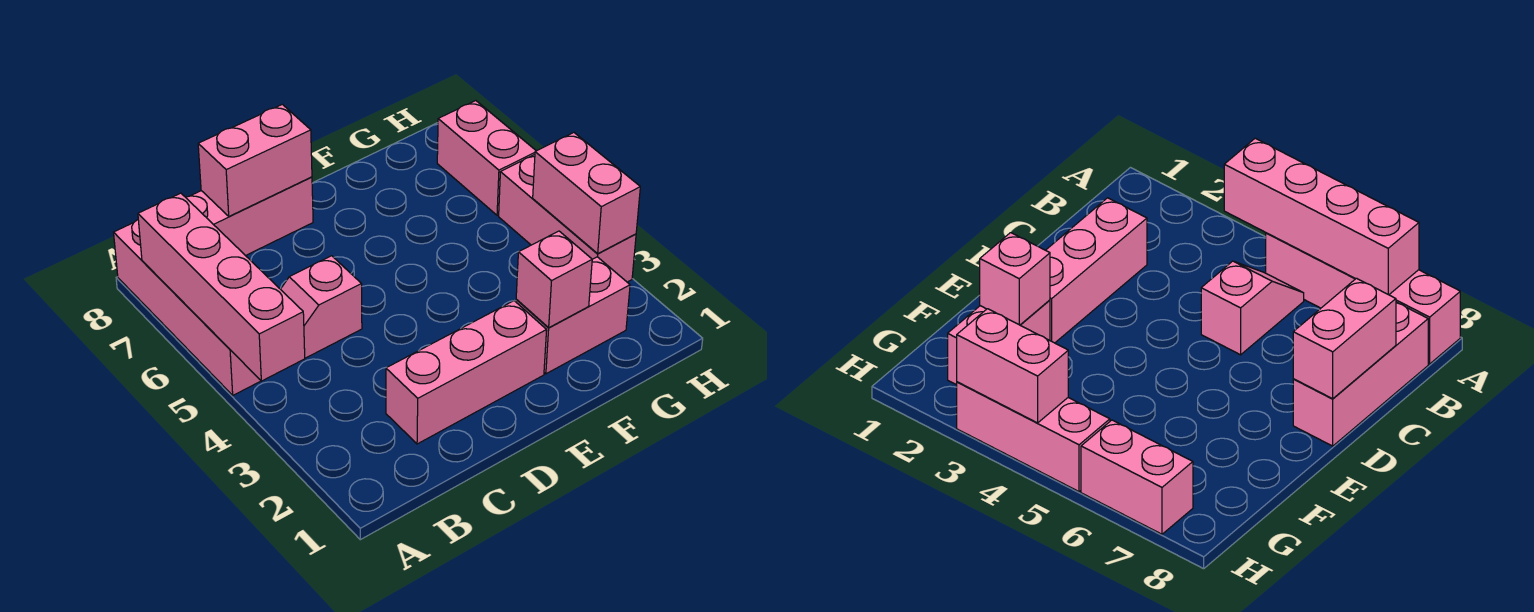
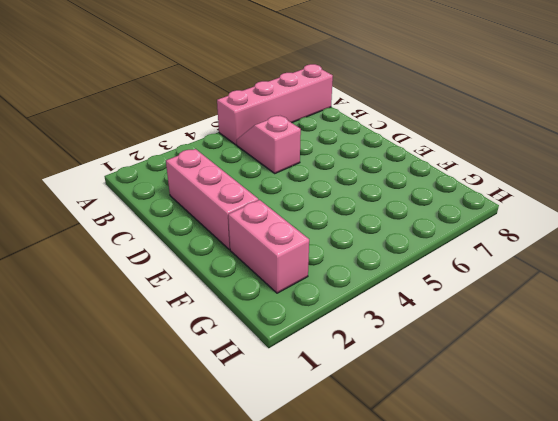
none -> pink brick B8:D8 level 1
none -> pink brick H3:H5 level 1

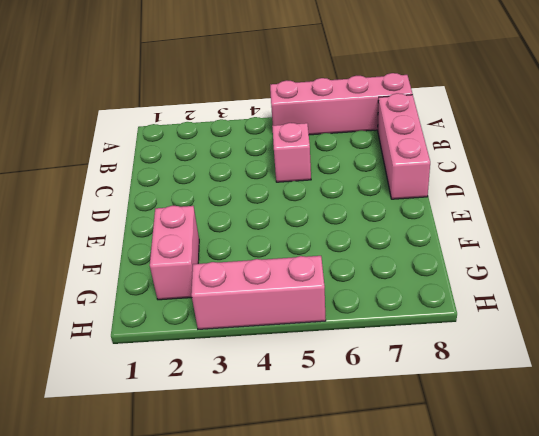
none -> pink brick C2:E2 level 1
none -> pink brick H6:H7 level 1

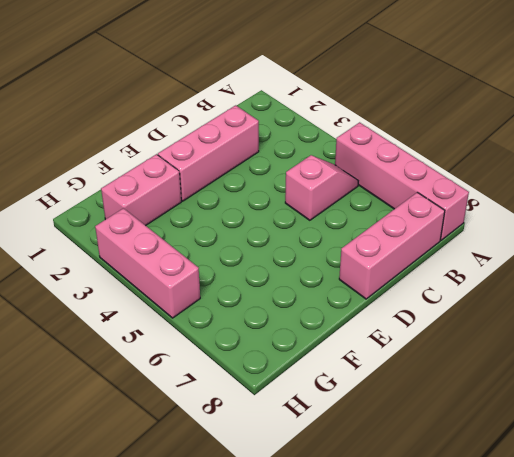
none -> pink brick H6:H7 level 1
none -> pink brick A4:A7 level 2

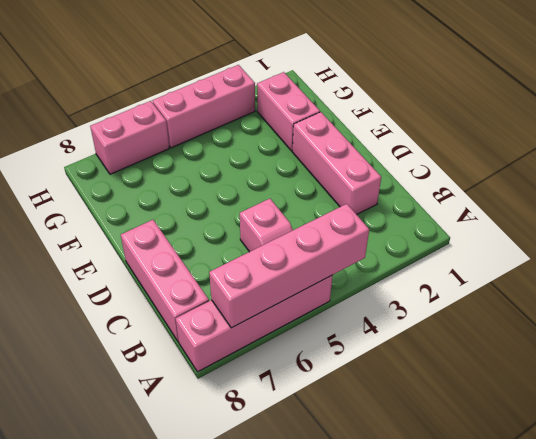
none -> pink brick C8:D8 level 2
none -> pink brick F2 level 2

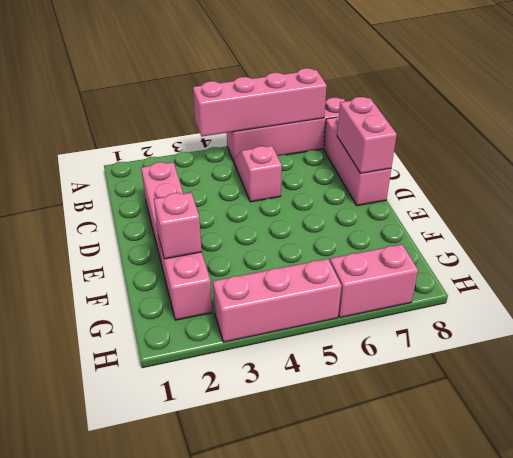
none -> pink brick H3:H4 level 2

